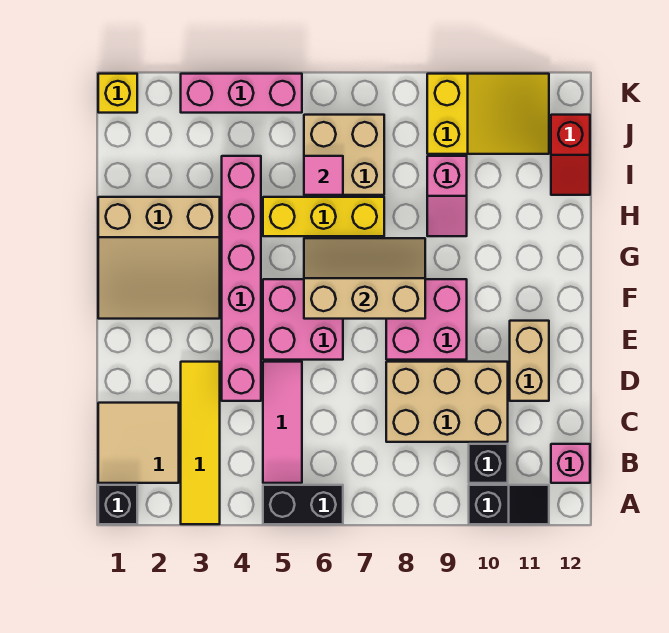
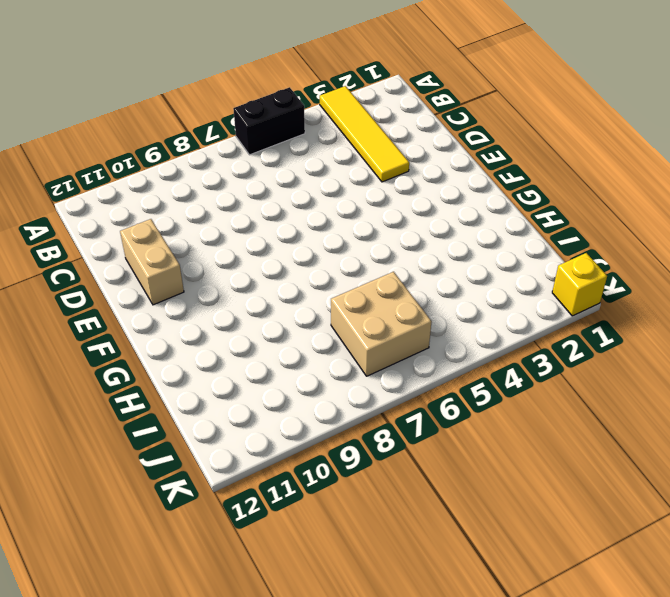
none -> black brick A1 level 1
none -> black slope A10:A11 level 1 top 10
none -> tan tile B1:C2 level 1

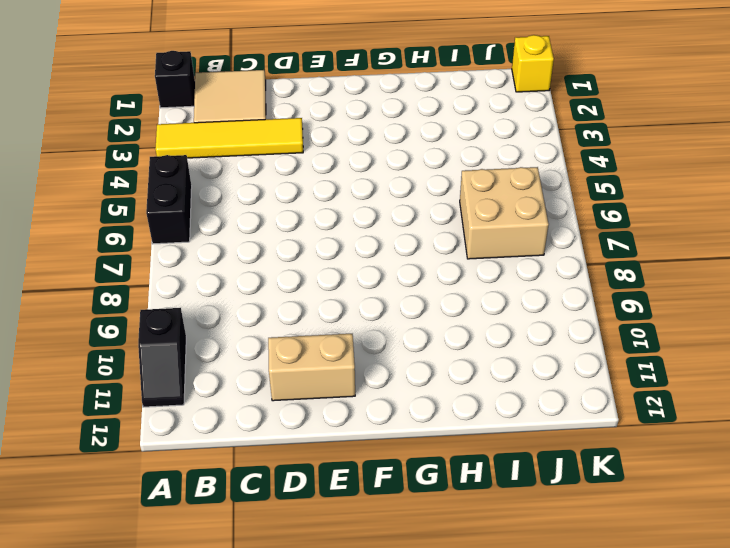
none -> pink tile B5:D5 level 1
none -> black brick B10 level 1
none -> pink brick B12 level 1

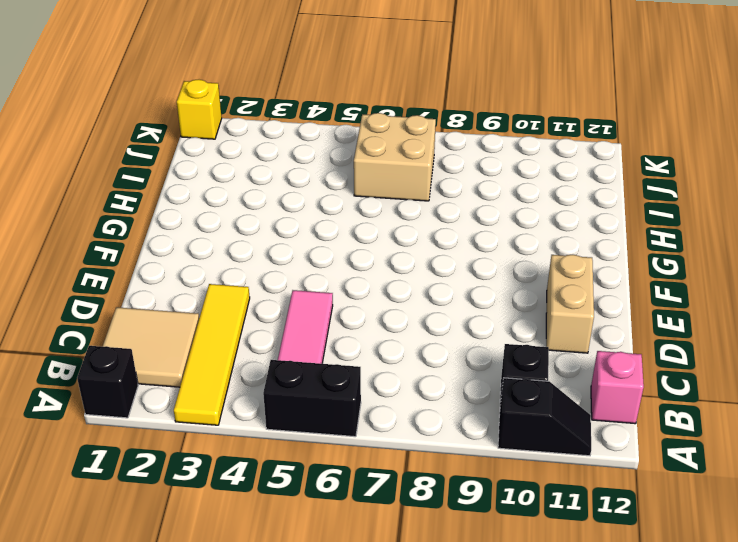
none -> tan brick C8:D10 level 1
none -> pink brick D4:I4 level 1
none -> pink brick E5:F6 level 1

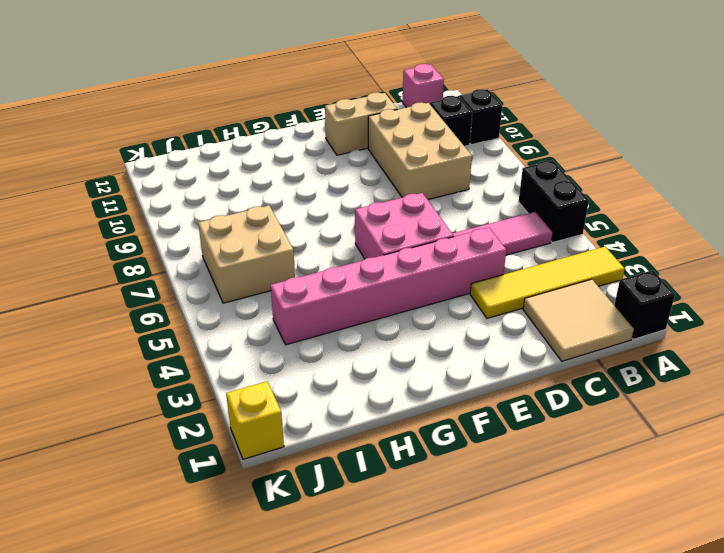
none -> pink brick E8:F9 level 1
none -> tan slope F1:H3 level 1 top H
none -> yellow brick H5:H7 level 1

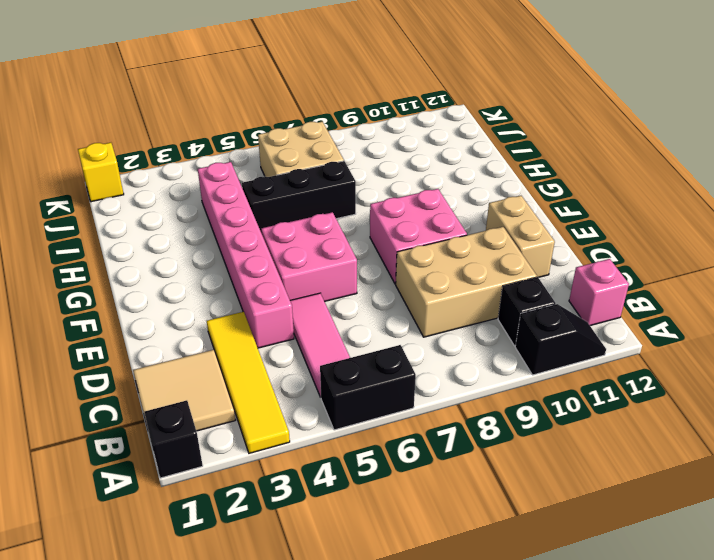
black brick H5:H7 level 1 -> yellow brick H5:H7 level 1
none -> tan slope F1:H3 level 1 top H
none -> pink slope H9:I9 level 1 top I
none -> red slope I12:J12 level 1 top J

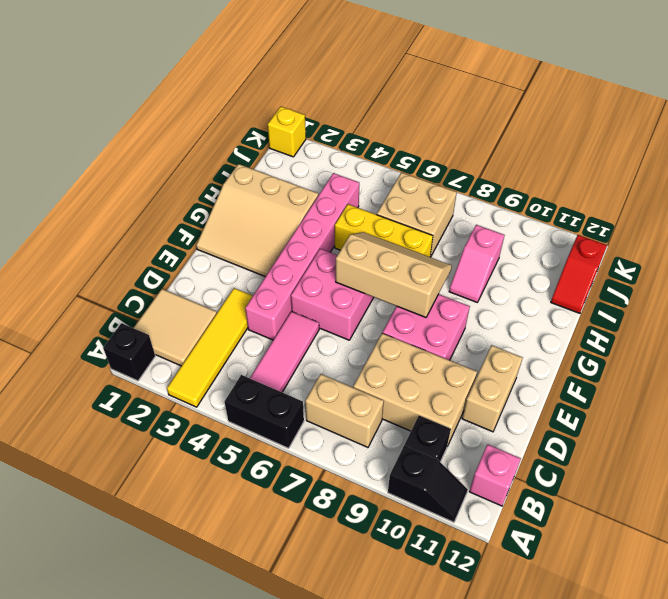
tan brick B7:B8 level 1 -> none
none -> yellow slope J9:K11 level 1 top 9
none -> pink brick K3:K5 level 1
none -> pink tile I6 level 2

